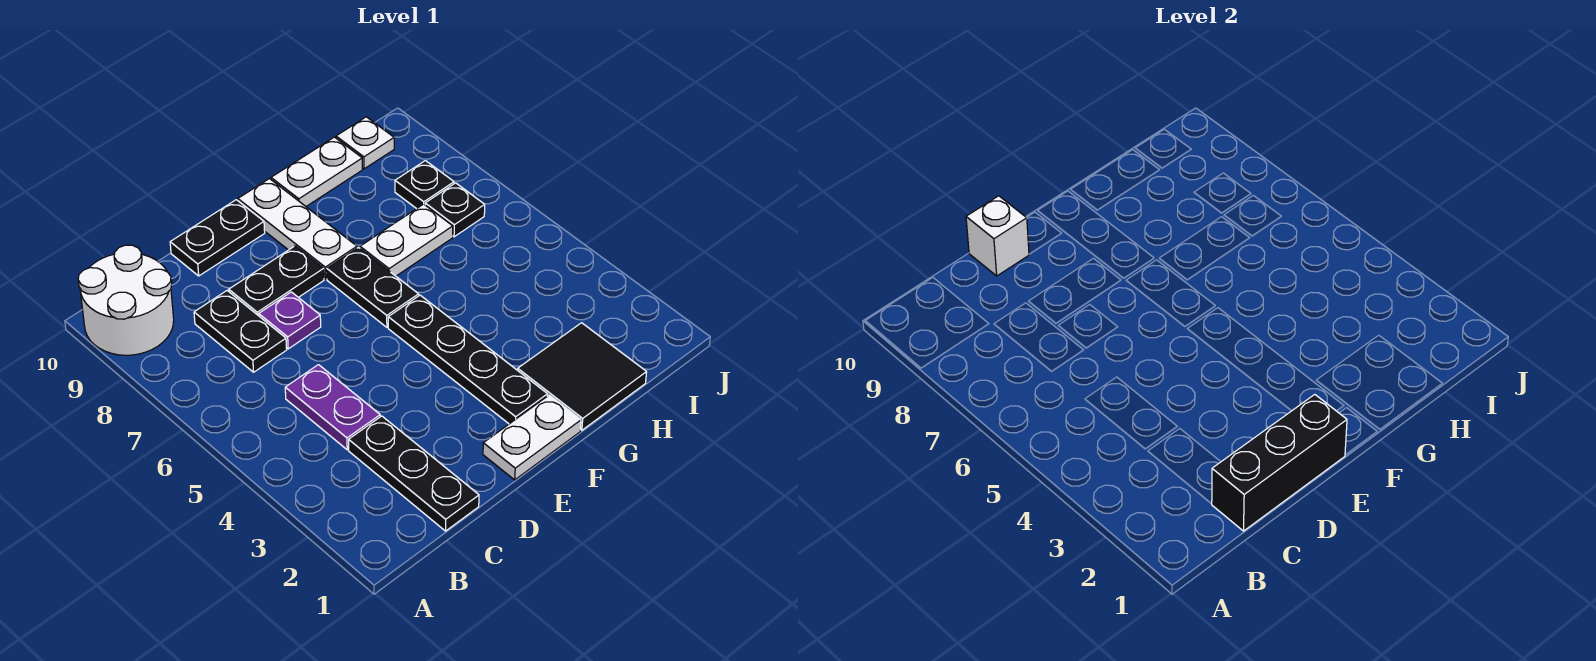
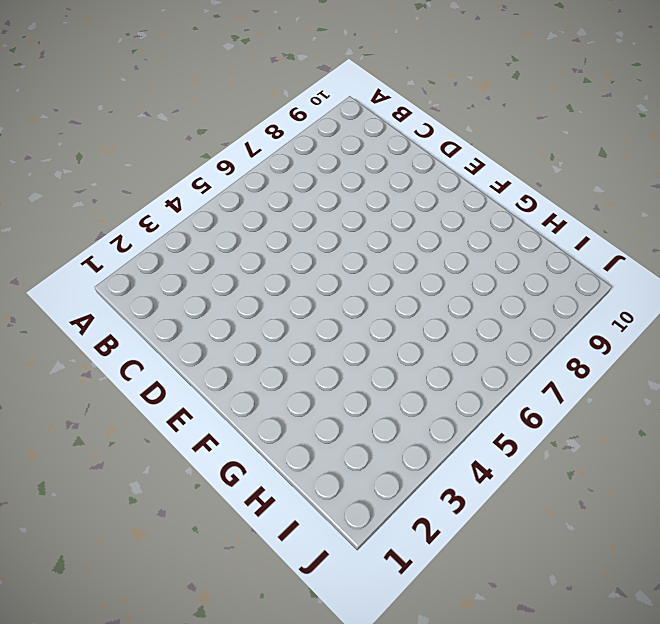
none -> white round brick A9:B10 level 1
none -> black plate C1:C3 level 1
none -> purple plate C4:C5 level 1

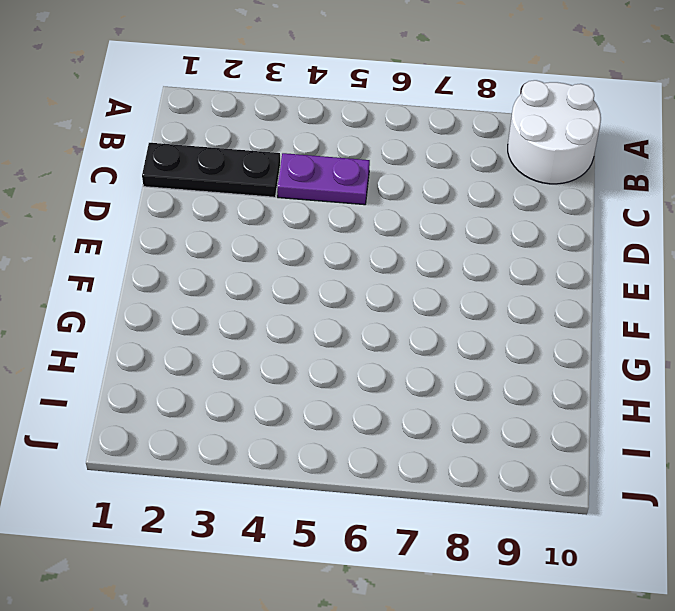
none -> black plate C7:C8 level 1
none -> purple plate D7 level 1
none -> black plate D8:E8 level 1

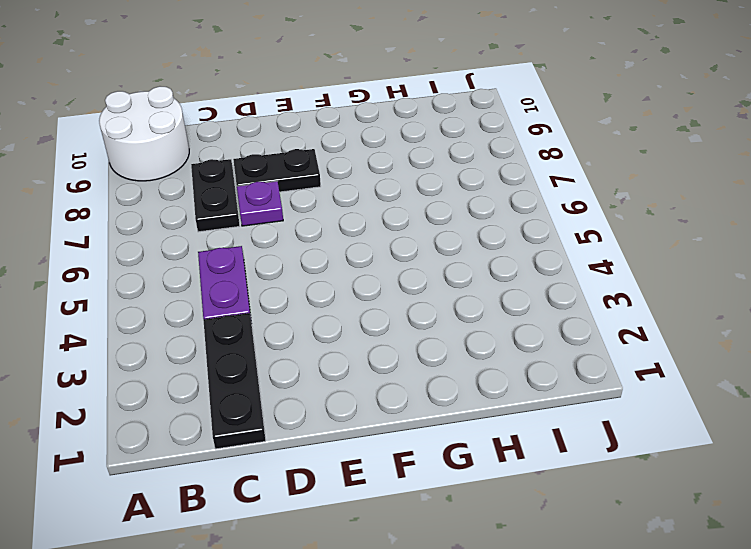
none -> black plate D10:E10 level 1
none -> white plate E1:F1 level 1
none -> black plate F2:F5 level 1

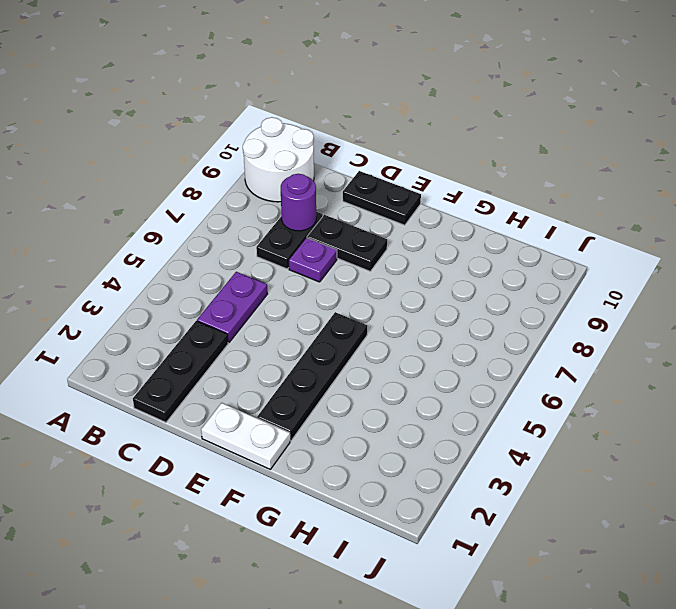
purple round brick C8 level 2 -> none
none -> black plate F6:F7 level 1
none -> white plate F8:F10 level 1
none -> black tile G1:H2 level 1

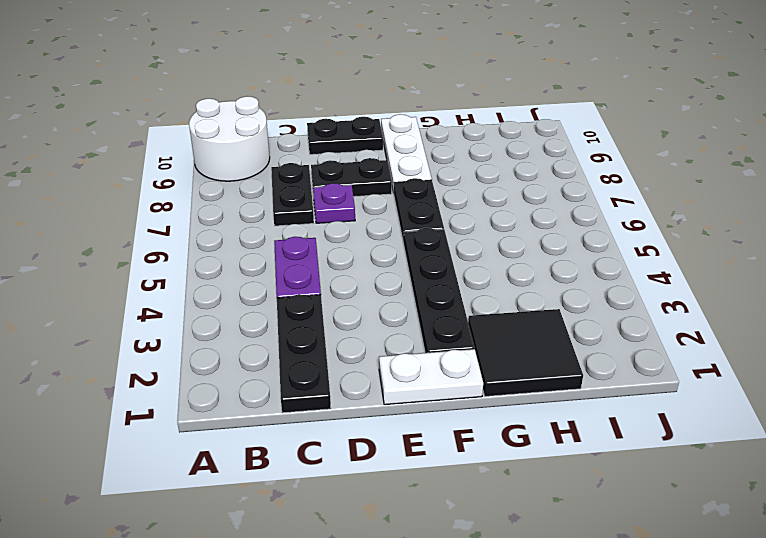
none -> white plate G7:H7 level 1
none -> white plate G10:H10 level 1
none -> black plate I7 level 1

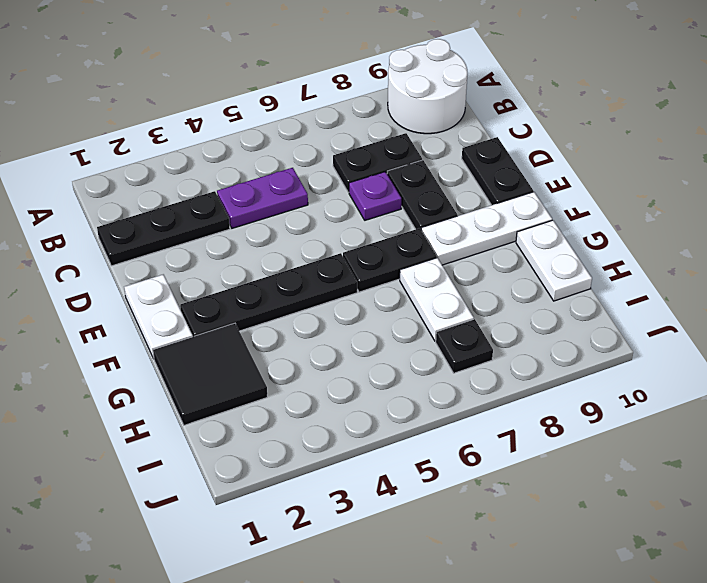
none -> black plate I8 level 1
none -> white plate I10 level 1
none -> black brick C1:E1 level 2

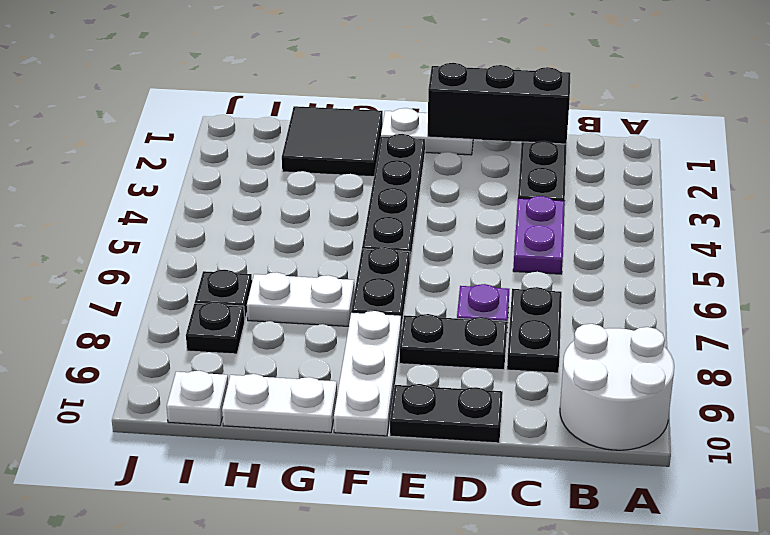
none -> white brick D10 level 2

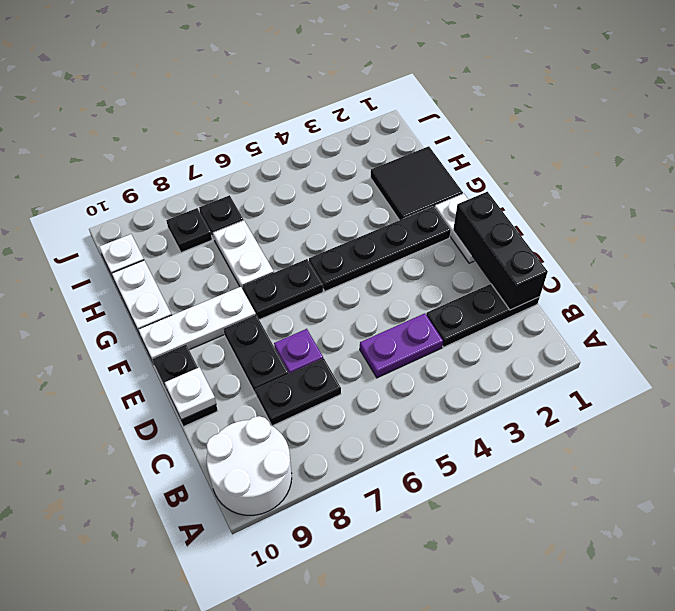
white plate D10 level 2 -> white brick D10 level 2

